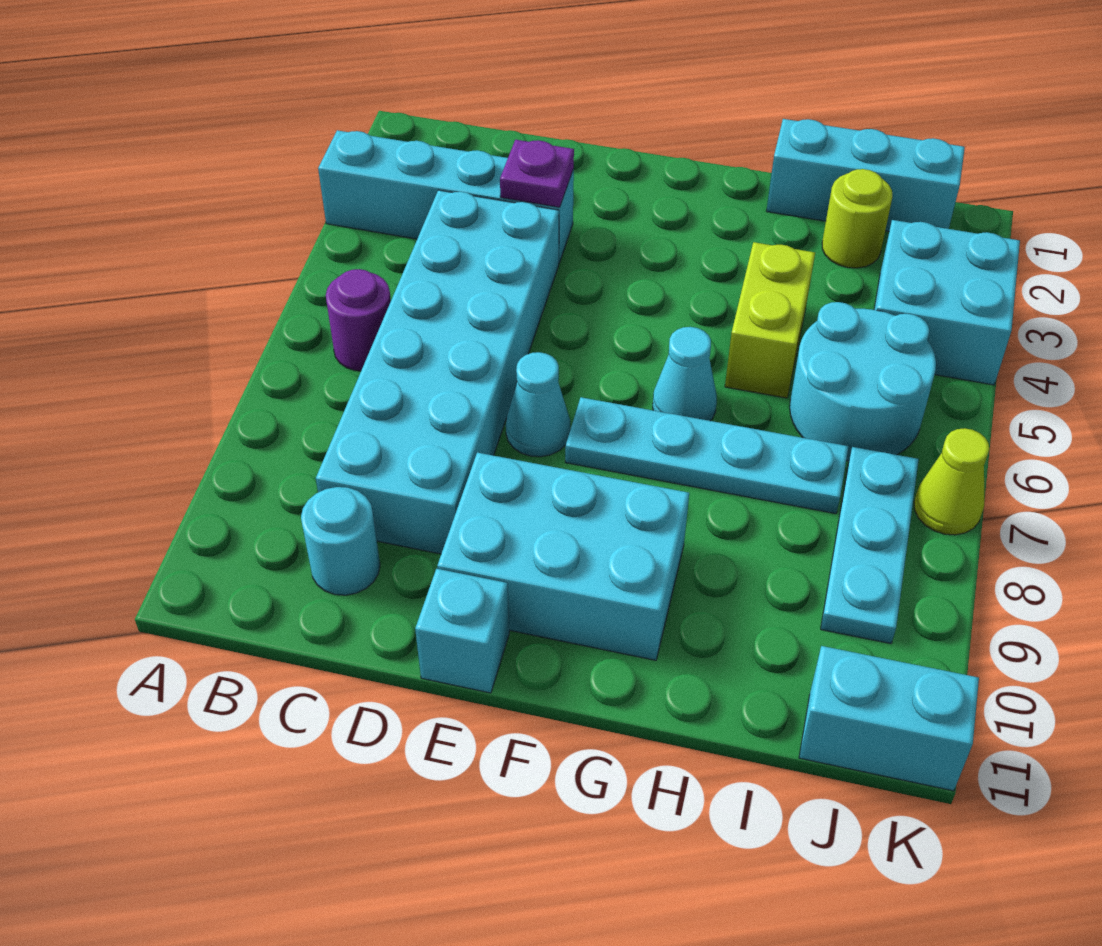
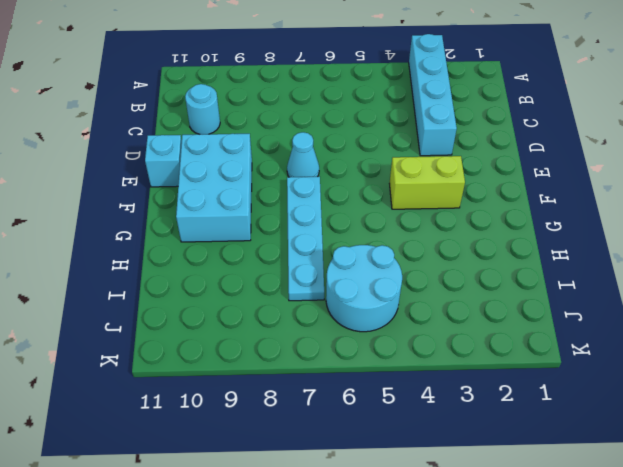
lime brick F3:F4 level 1 -> lime brick H4:H5 level 1
none -> purple round brick B6 level 1
none -> cyan brick C4:D9 level 1
none -> cyan cone G6 level 1

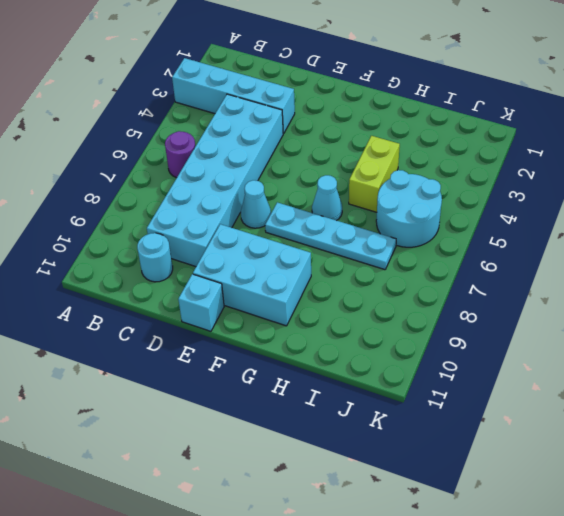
none -> cyan brick H1:J1 level 1
none -> lime round brick I2 level 1
none -> cyan brick J3:K4 level 1

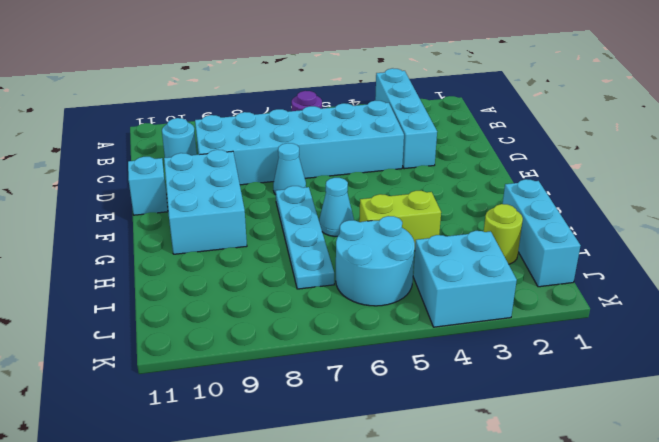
none -> cyan plate J7:J9 level 1
none -> cyan brick J11:K11 level 1
none -> lime cone K7 level 1

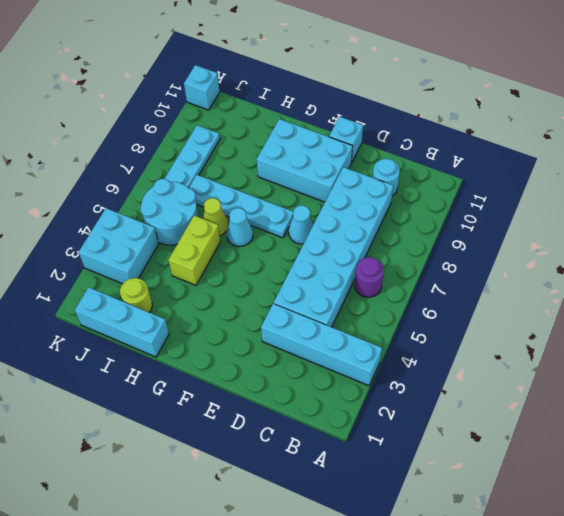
lime cone H6 level 1 -> lime cone K7 level 1
cyan brick K11 level 1 -> cyan brick J11:K11 level 1
none -> purple plate D3 level 2

